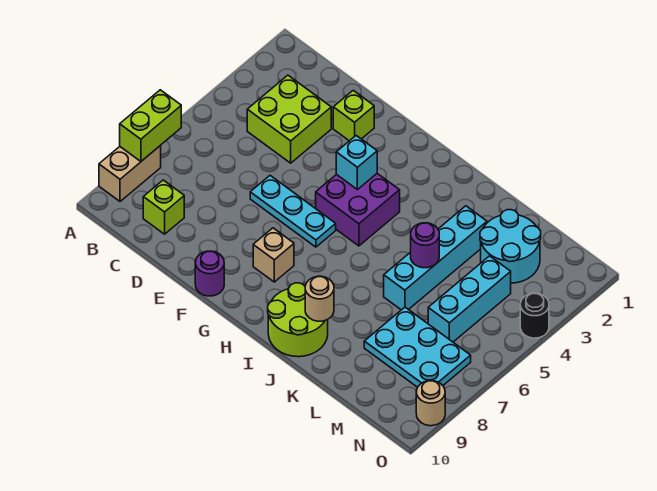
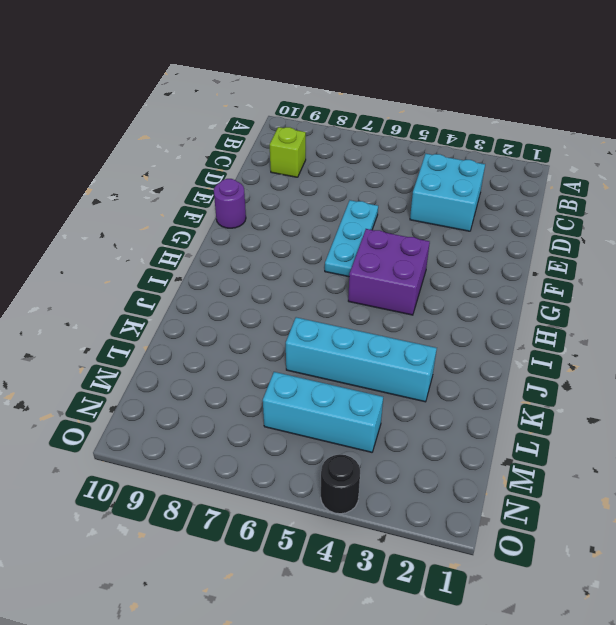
cyan brick C3:D4 level 1 -> lime brick C3:D4 level 1
none -> tan brick A8:A9 level 1
none -> lime brick E2 level 1
none -> tan brick G8 level 1

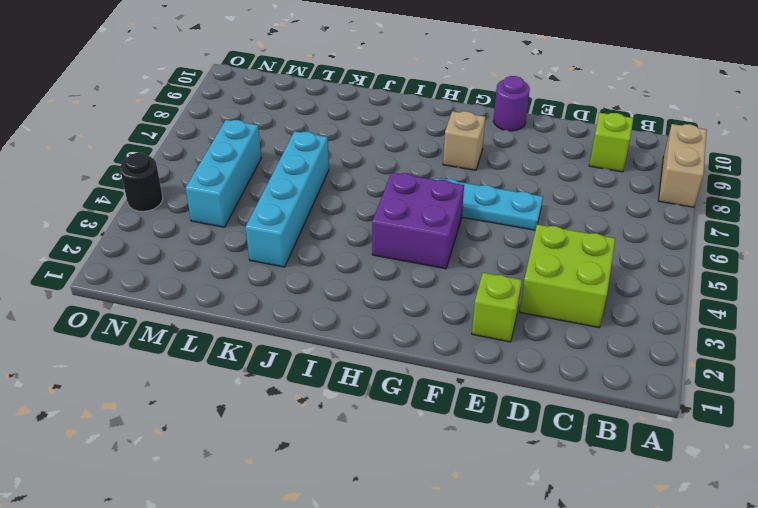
none -> lime round brick I9:J10 level 1
none -> cyan round brick L2:M3 level 1
none -> cyan plate L7:N8 level 1

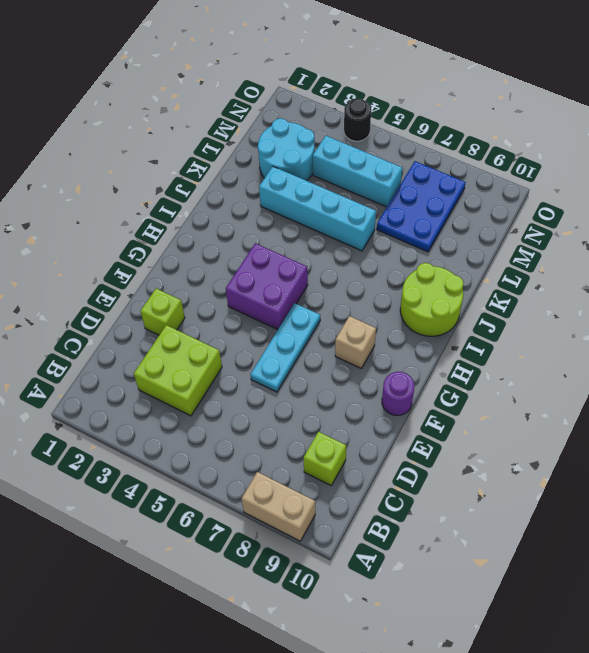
blue plate L7:N8 level 1 -> cyan plate L7:N8 level 1
none -> tan round brick O9 level 1
none -> lime brick A7:A8 level 2
none -> cyan brick G4 level 2

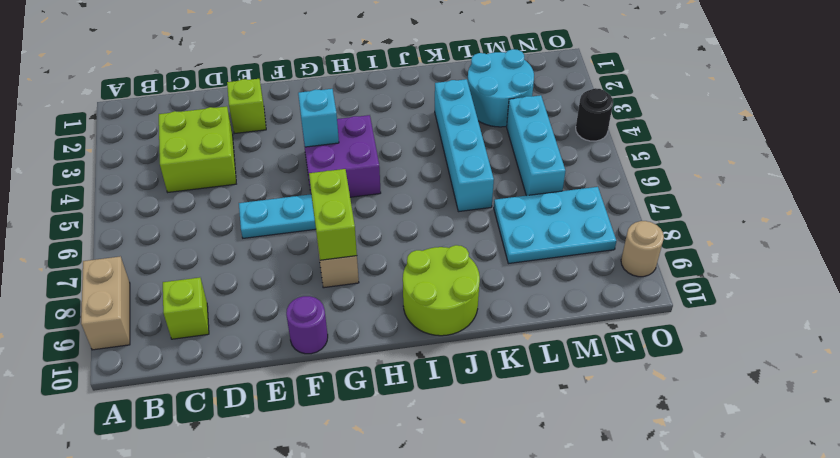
lime brick G7:G8 level 2 -> lime brick A7:A8 level 2
none -> tan round brick J9 level 2
none -> purple round brick K5 level 2

